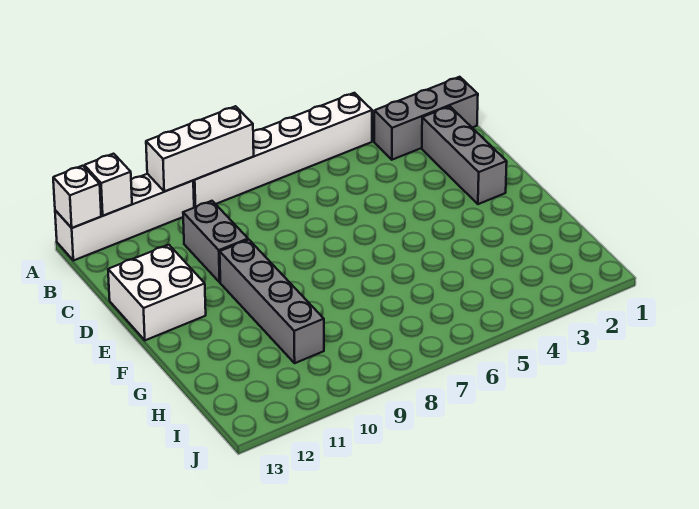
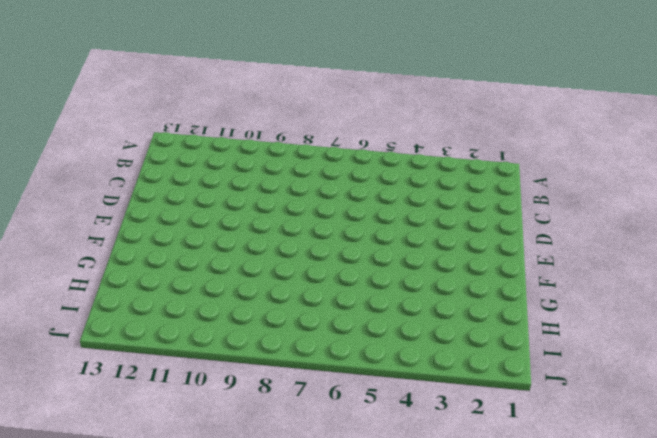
none -> white brick A4:A9 level 1
none -> white brick A10:A13 level 1

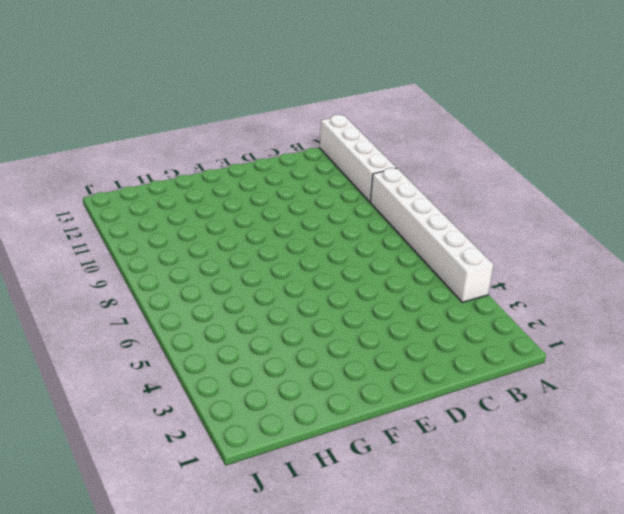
none -> grey brick B1:B3 level 1
none -> grey brick C2:E2 level 1

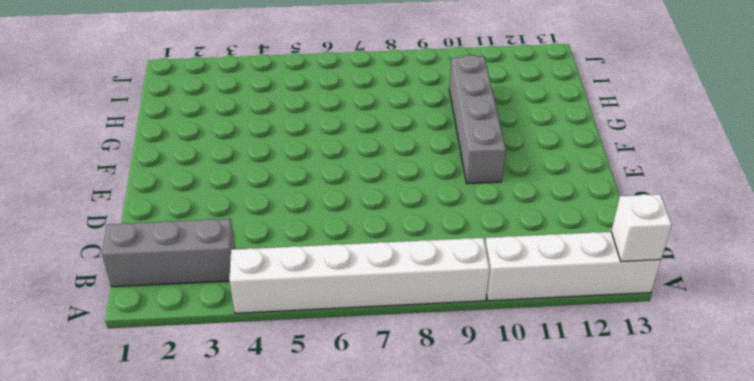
none -> grey brick C2:E2 level 1
none -> grey brick C10:D10 level 1

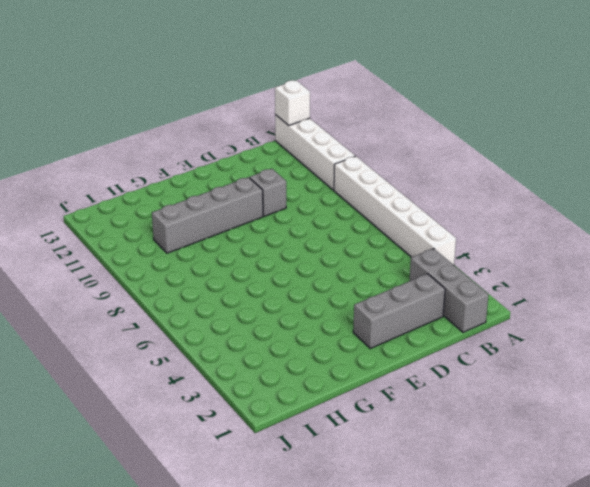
grey brick D10 level 1 -> grey brick C10:D10 level 1
none -> white brick D12:E13 level 1
none -> white brick A8:A10 level 2

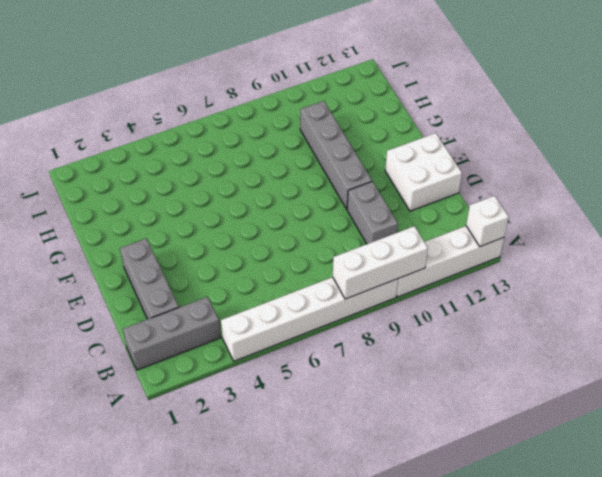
none -> white brick A12 level 2

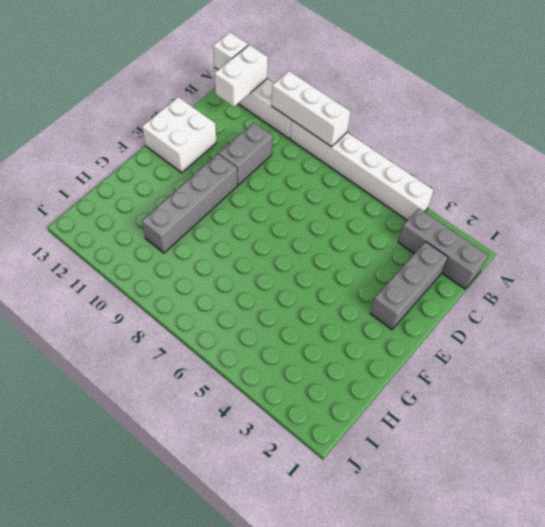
white brick A12:B12 level 2 -> white brick A12 level 2

